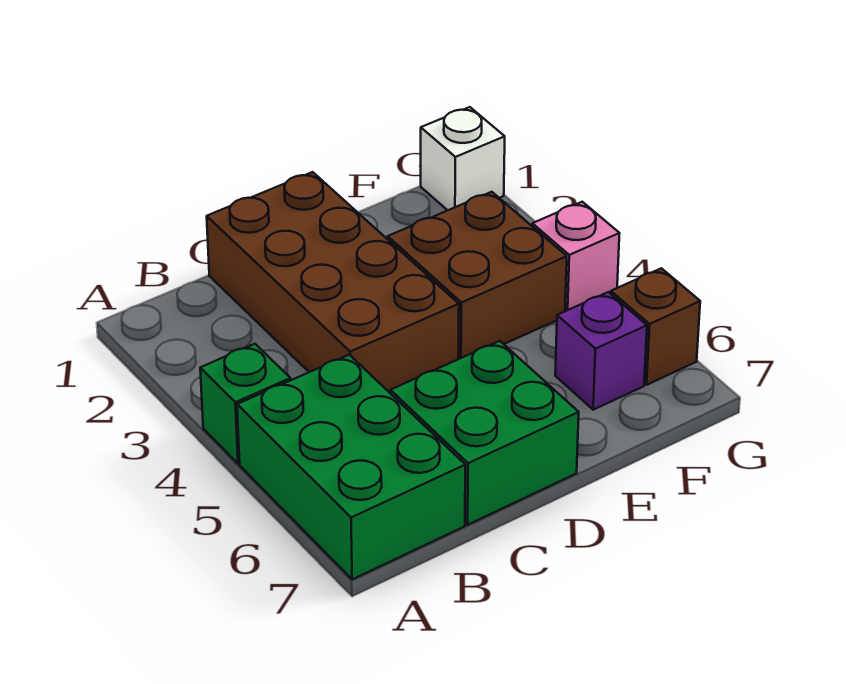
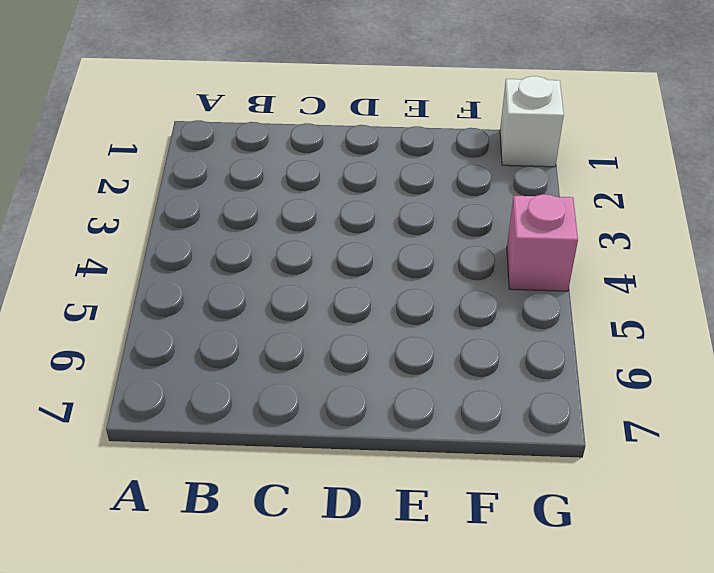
none -> green brick A4 level 1
none -> green brick A5:B7 level 1

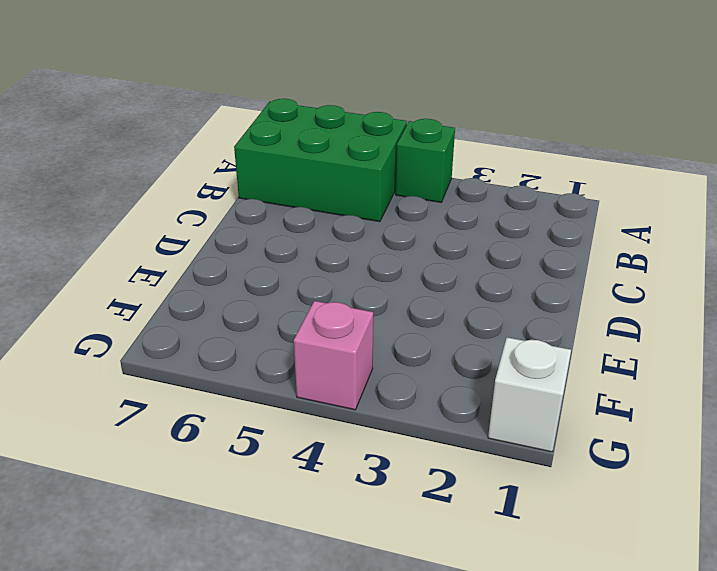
none -> brown brick C1:D4 level 1
none -> green brick C6:D7 level 1

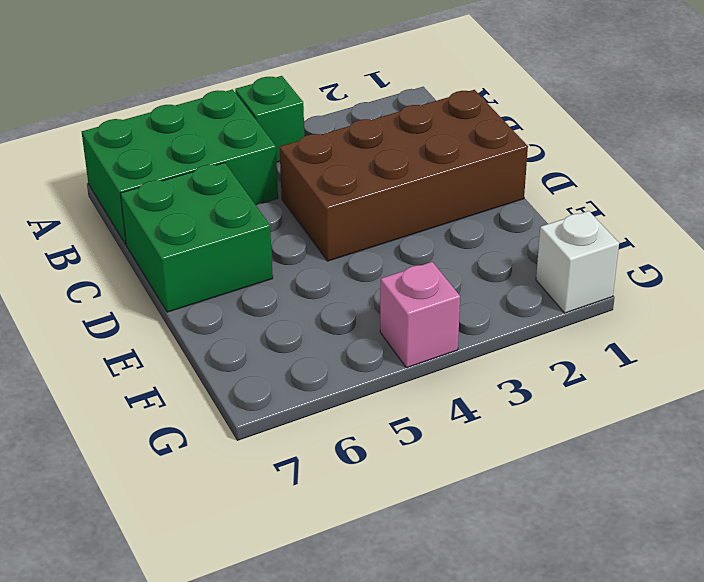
none -> brown brick E3:F4 level 1
none -> purple brick F6 level 1

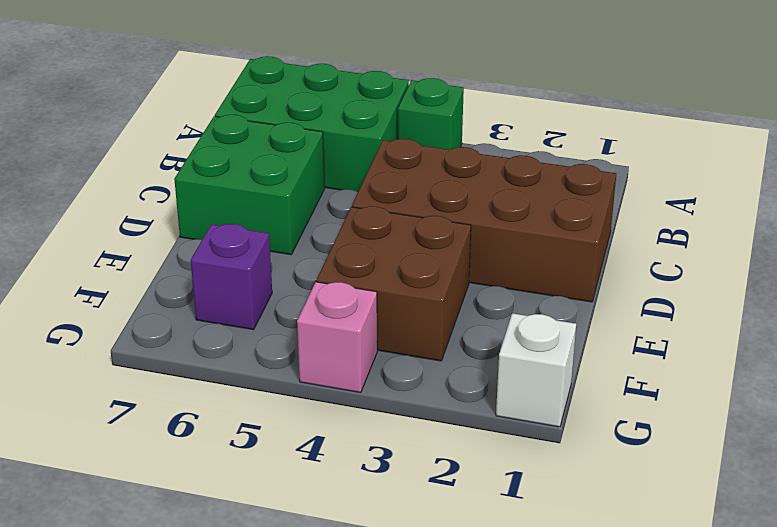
none -> brown brick G6 level 1

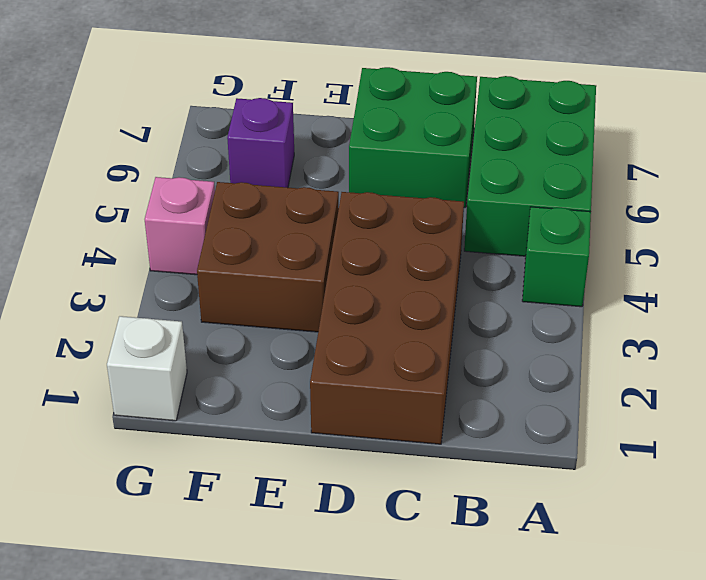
none -> brown brick G6 level 1

